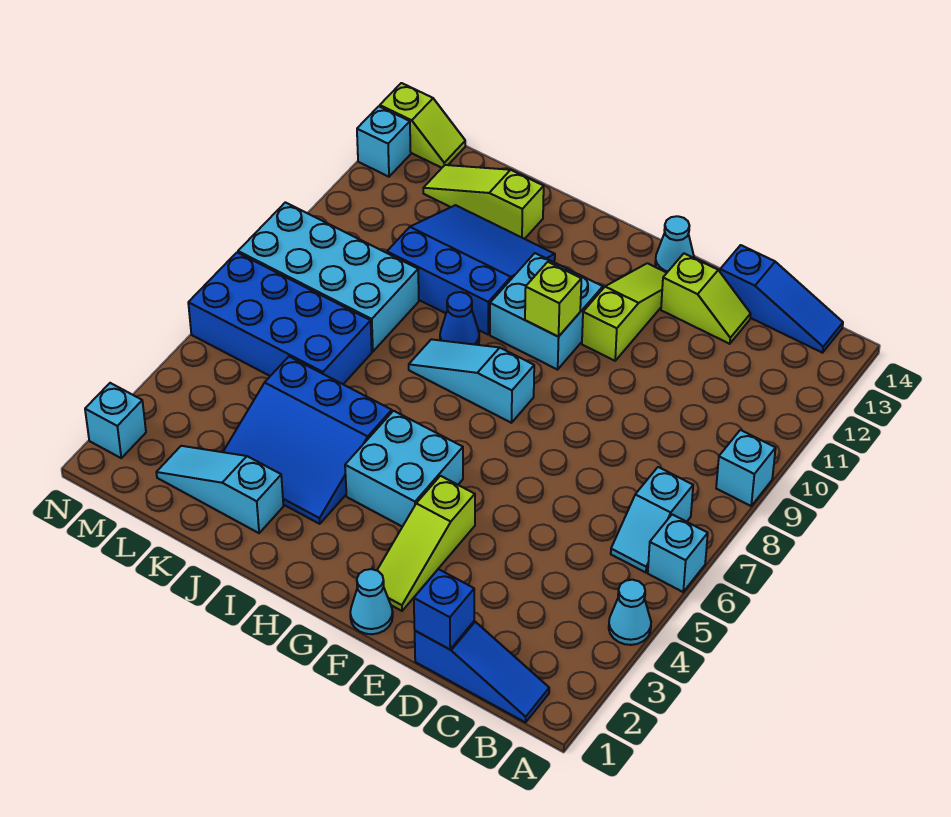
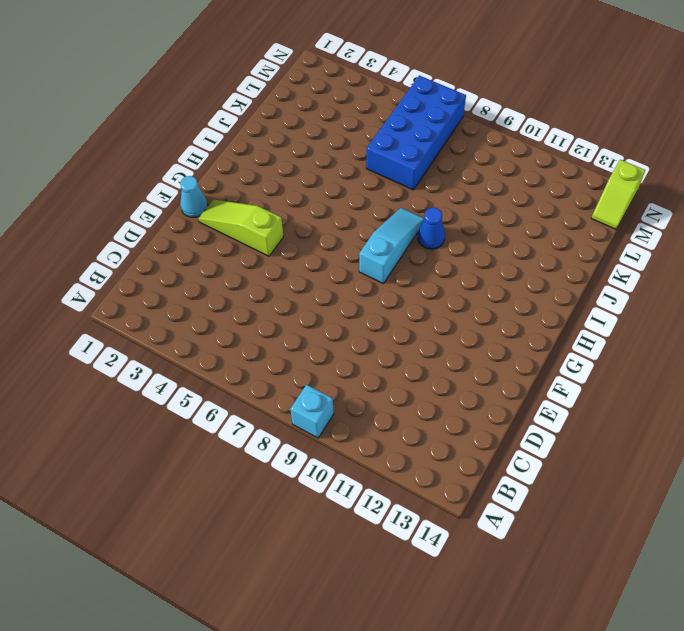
none -> cyan cone A4 level 1
none -> cyan brick A6 level 1
none -> blue slope B1:D1 level 1 top D

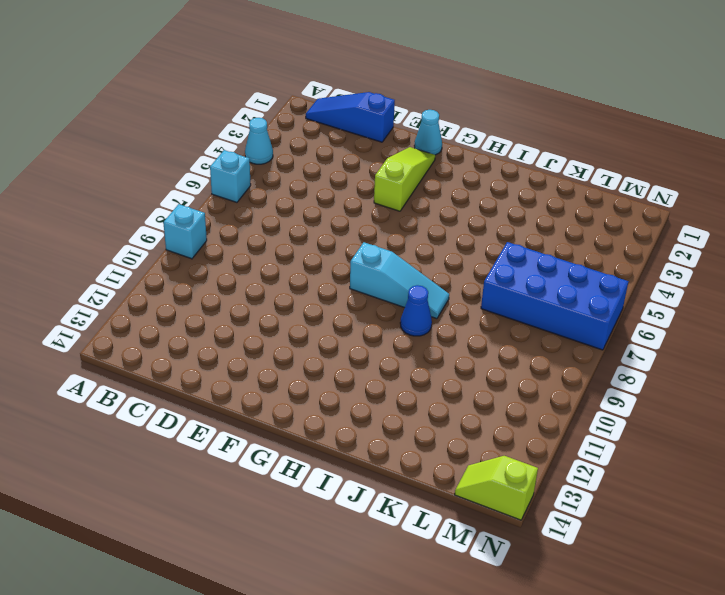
none -> cyan slope B6:B7 level 1 top 7
none -> blue slope B14:D14 level 1 top D
none -> lime slope D13:E13 level 1 top E

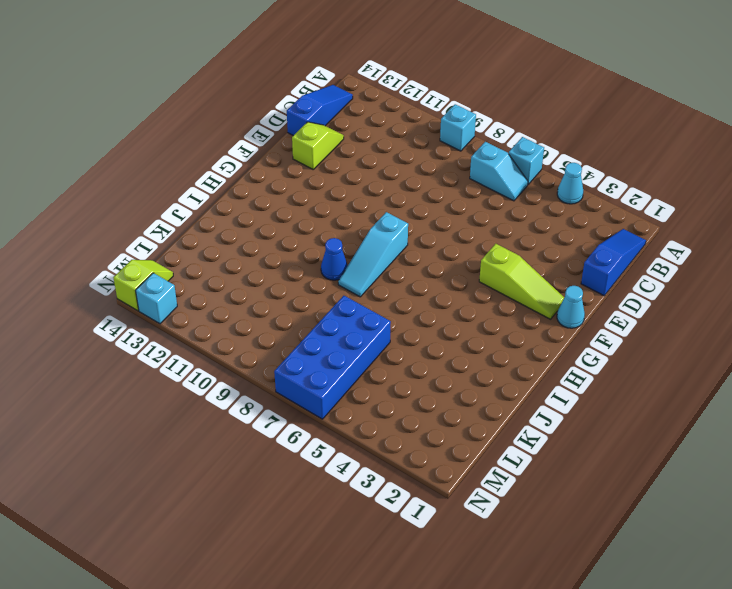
none -> lime slope F11:F13 level 1 top 11
none -> cyan cone F14 level 1
none -> cyan brick G4:H5 level 1

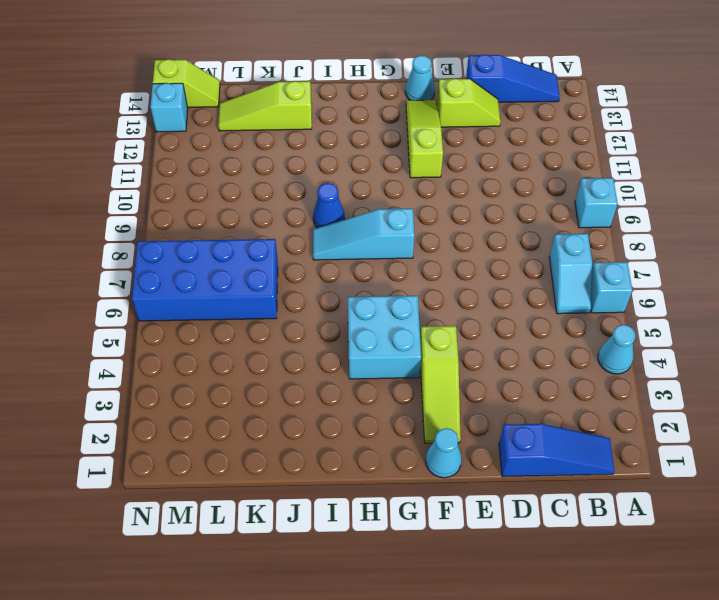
none -> cyan brick G10:H11 level 1
none -> blue slope I3:K5 level 1 top 5
none -> blue slope I10:K12 level 1 top 10

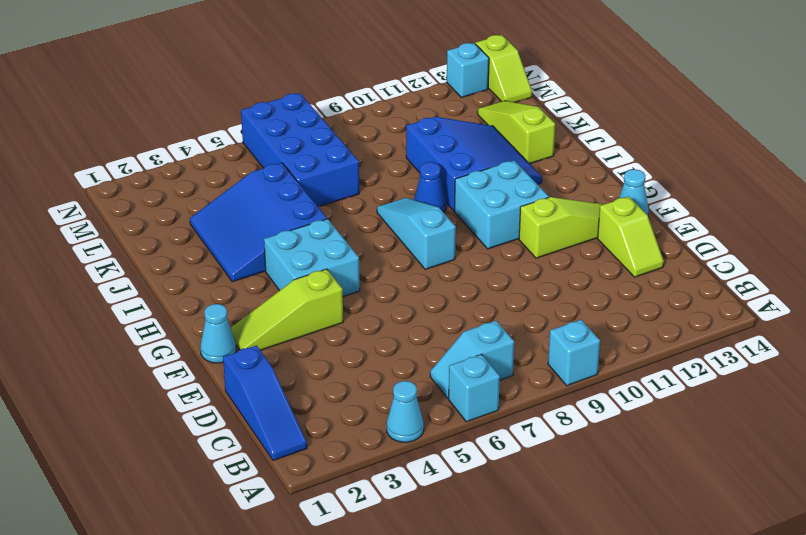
none -> blue slope B14:D14 level 1 top D
none -> cyan slope J2:L2 level 1 top J
none -> cyan brick K8:N9 level 1

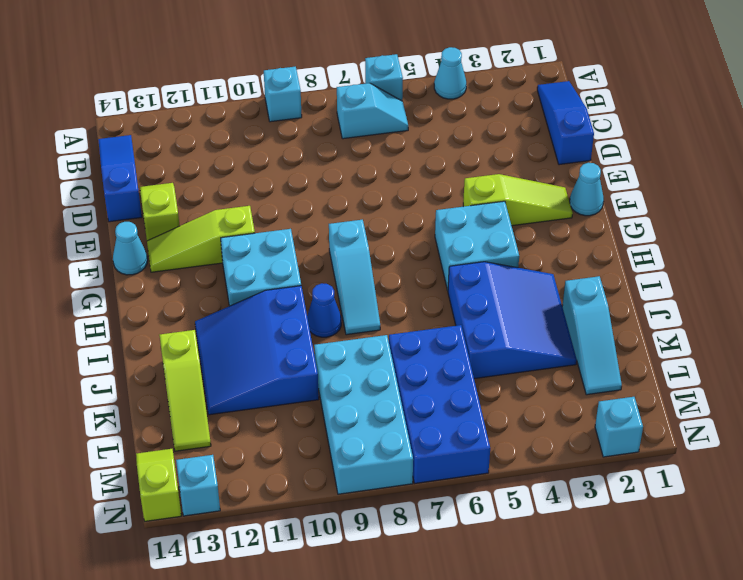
none -> blue brick D1 level 2
none -> lime brick G10 level 2

